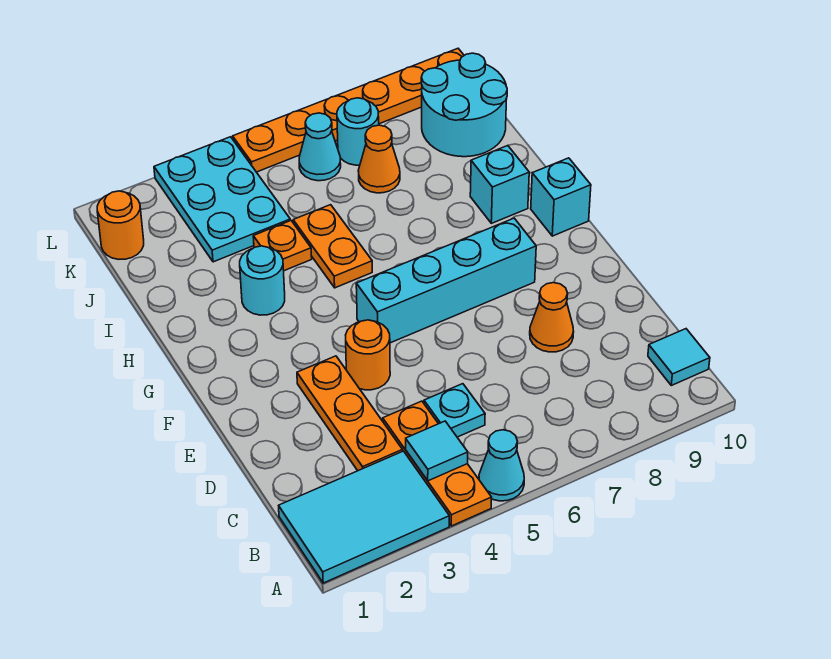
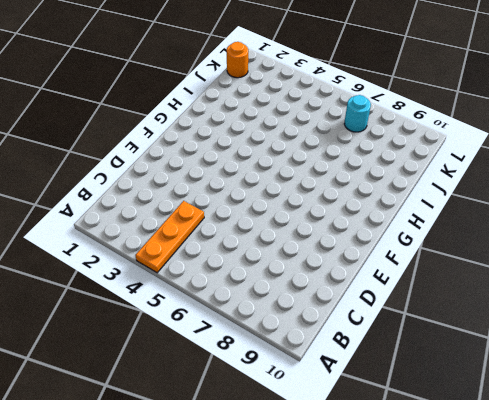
none -> cyan tile A1:B3 level 1
none -> cyan cone A5 level 1
none -> cyan tile B10 level 1

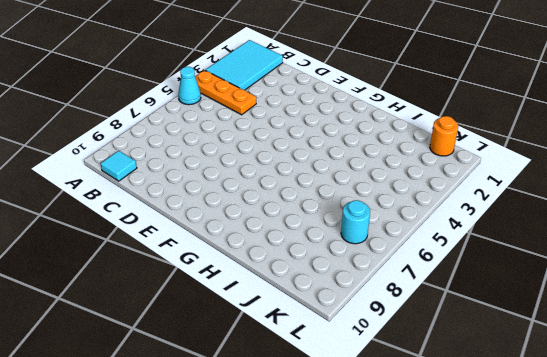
none -> orange plate C3:E3 level 1
none -> cyan plate C5 level 1
none -> orange cone D8 level 1

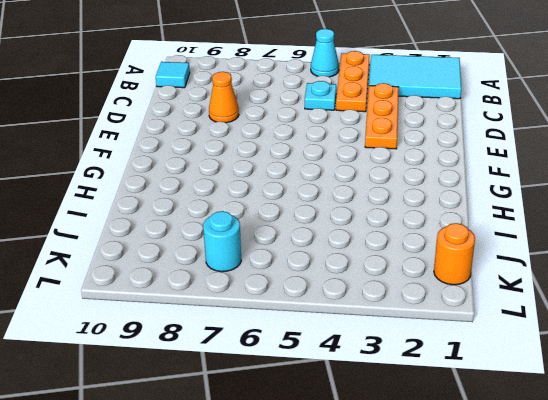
none -> orange round brick E4 level 1
none -> cyan brick F5:F8 level 1
none -> cyan brick G10 level 1

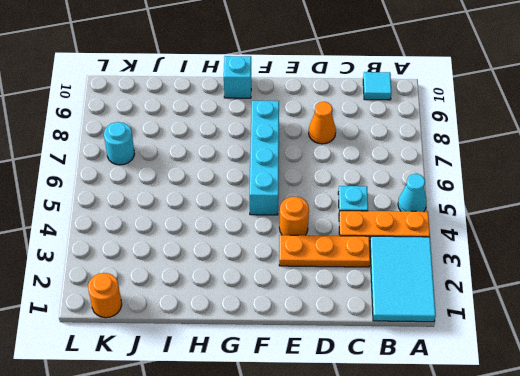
none -> cyan round brick H3 level 1
none -> orange plate H5:I5 level 1
none -> cyan brick H9 level 1

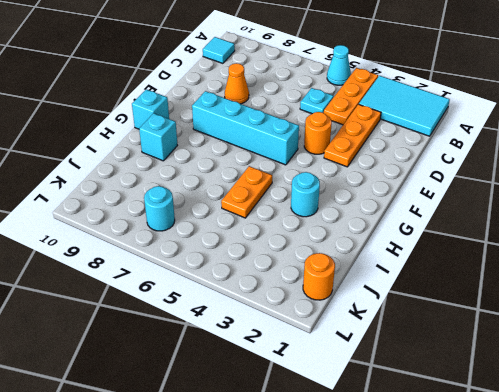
none -> orange plate I4 level 1
none -> cyan plate J3:L4 level 1
none -> orange cone J7 level 1

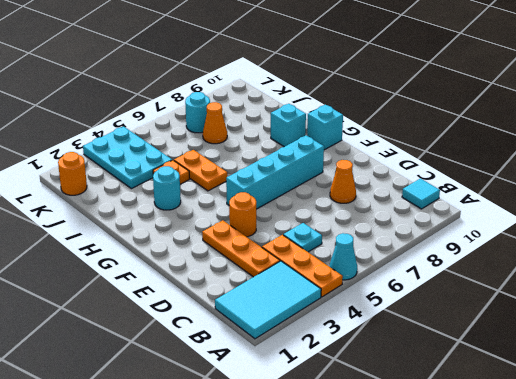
none -> cyan round brick J9:K10 level 1
none -> cyan cone K6 level 1
none -> orange plate L5:L10 level 1

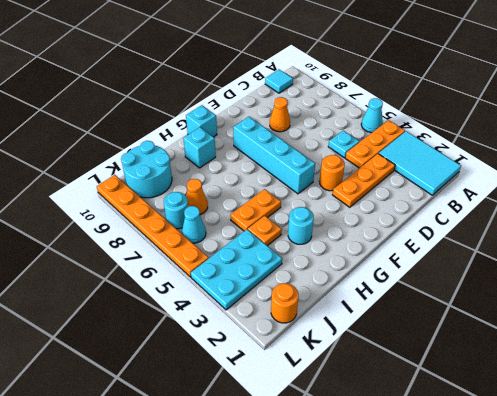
none -> cyan tile B4 level 2

